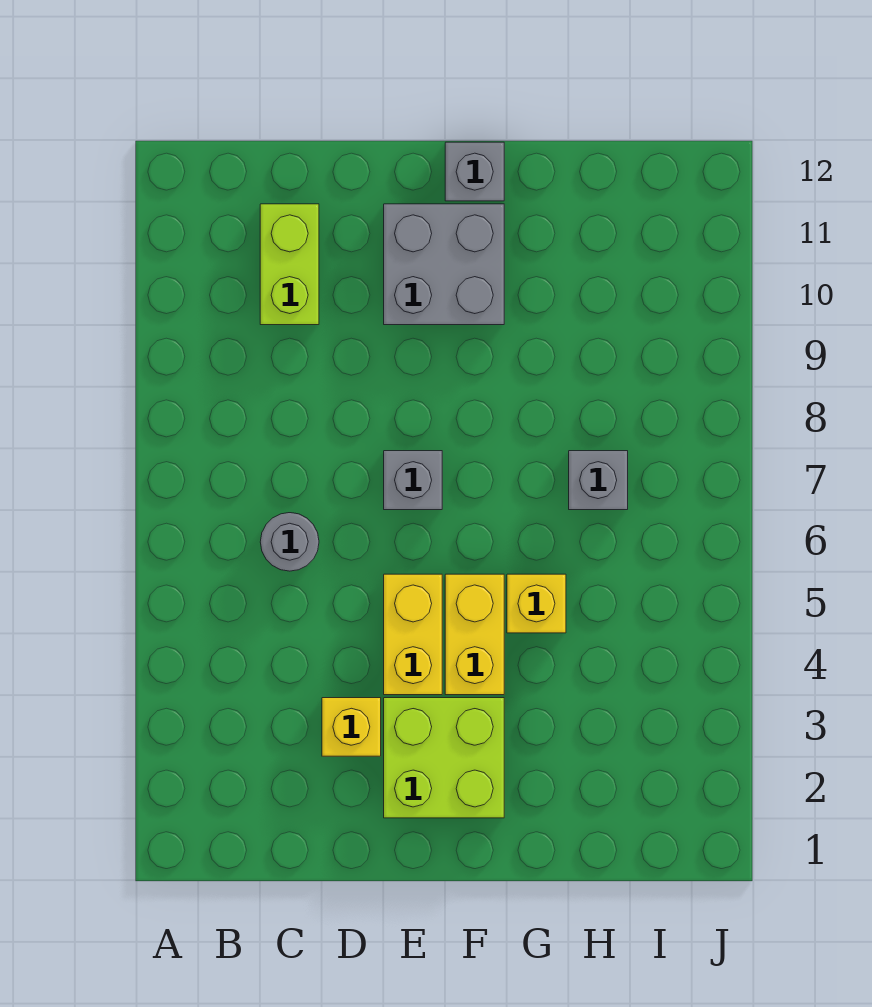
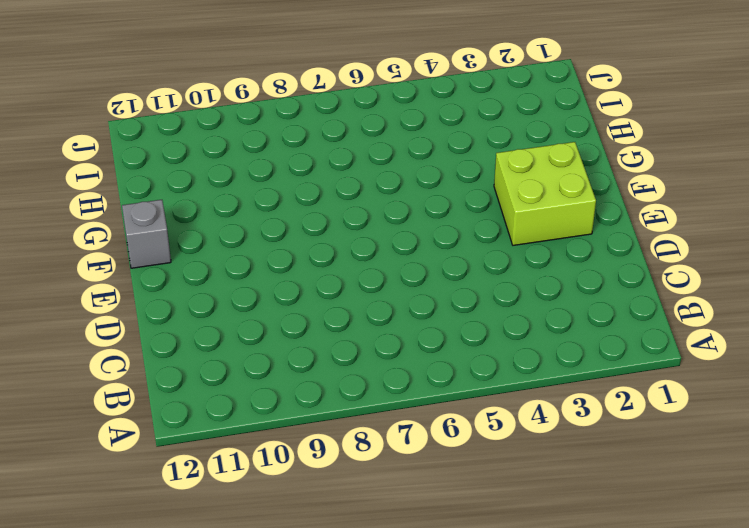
none -> grey round brick C6 level 1
none -> lime brick C10:C11 level 1

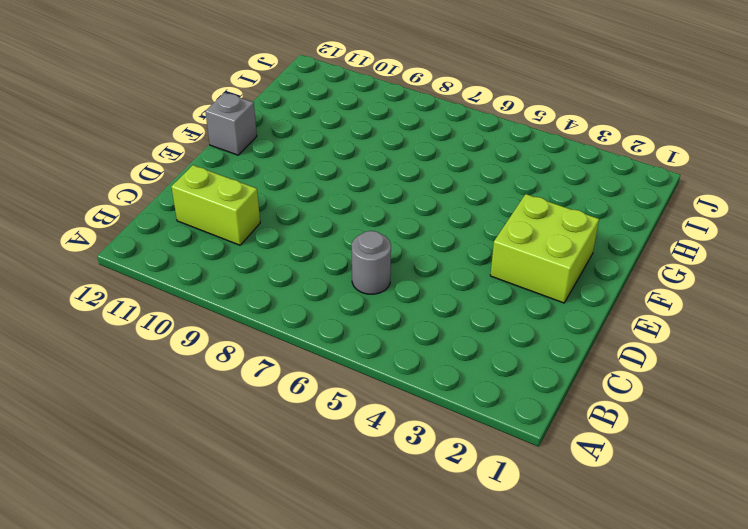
none -> yellow brick D3 level 1
none -> yellow brick E4:E5 level 1

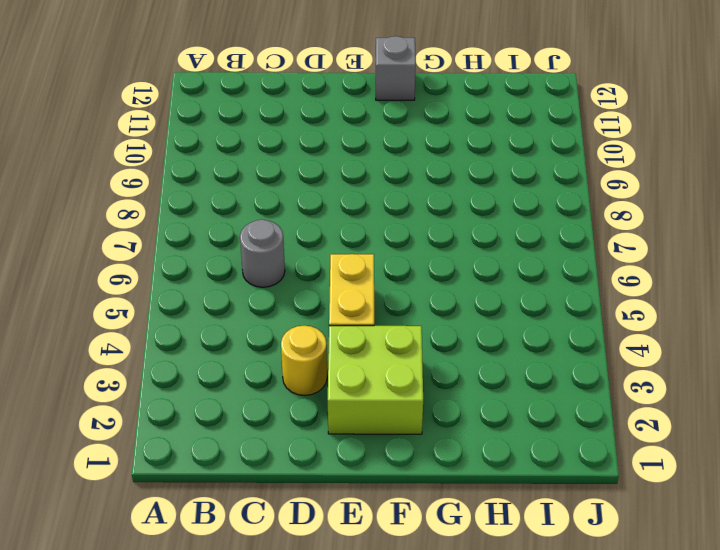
yellow round brick D3 level 1 -> yellow brick D3 level 1
none -> lime brick C10:C11 level 1
none -> grey brick E7 level 1

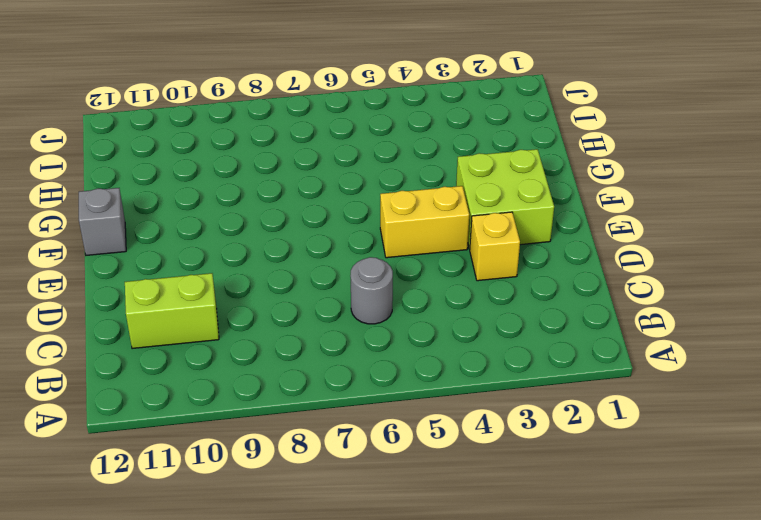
none -> grey brick E7 level 1
none -> grey brick E10:F11 level 1

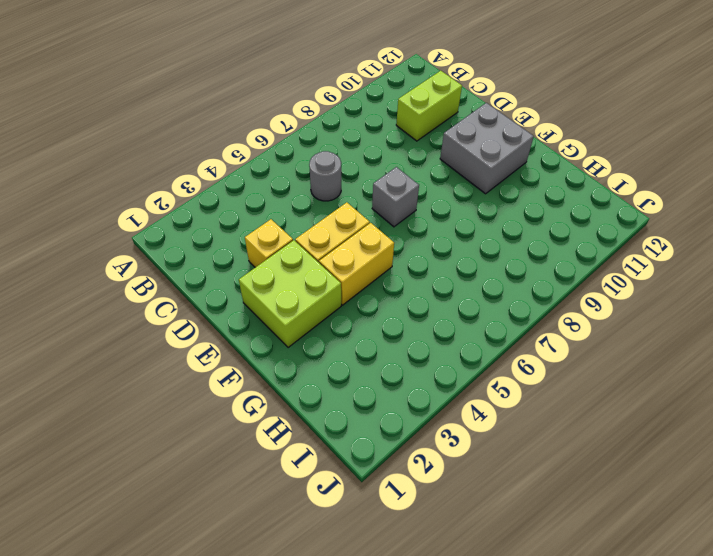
none -> grey brick F12 level 1
none -> yellow brick G5 level 1

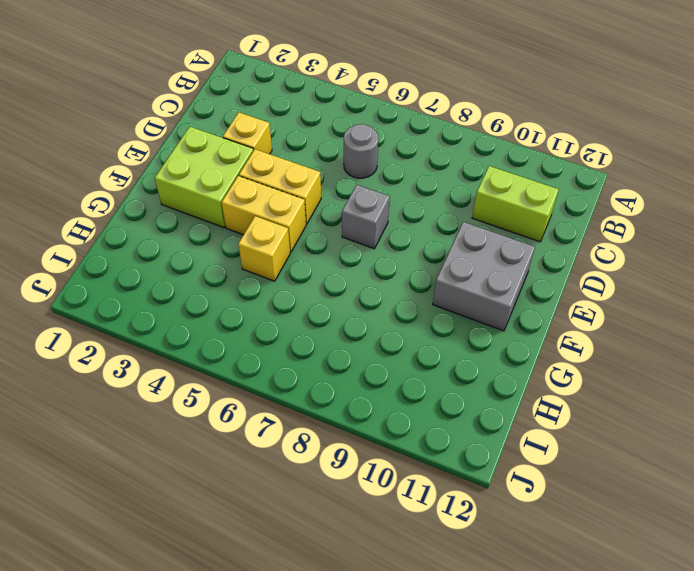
none -> grey brick F12 level 1
none -> grey brick H7 level 1

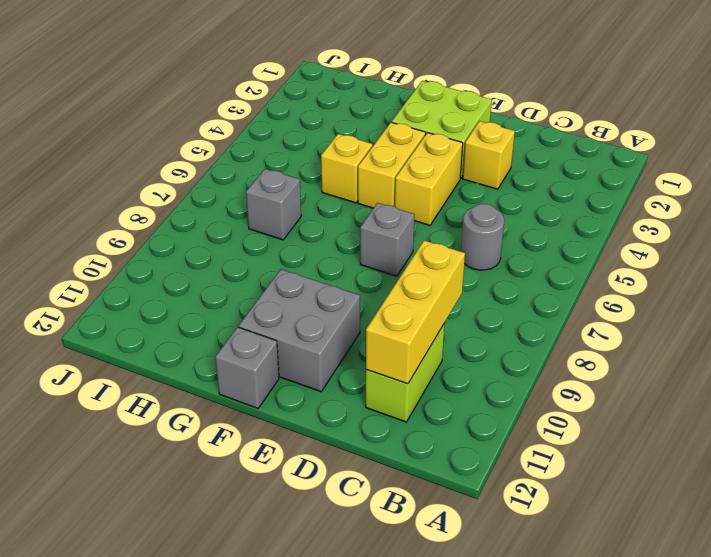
yellow brick C9:C11 level 2 -> none

